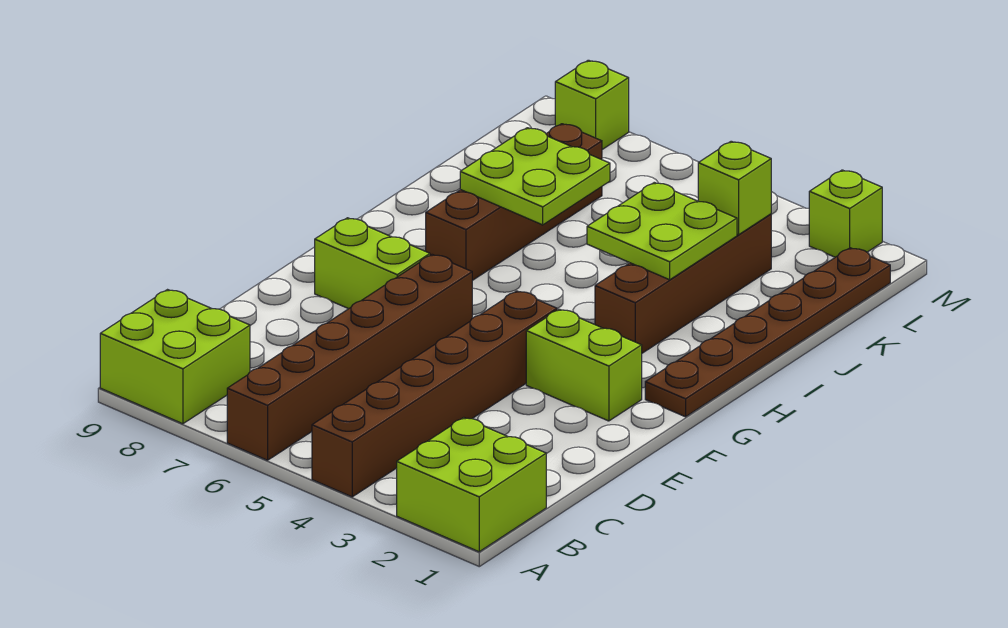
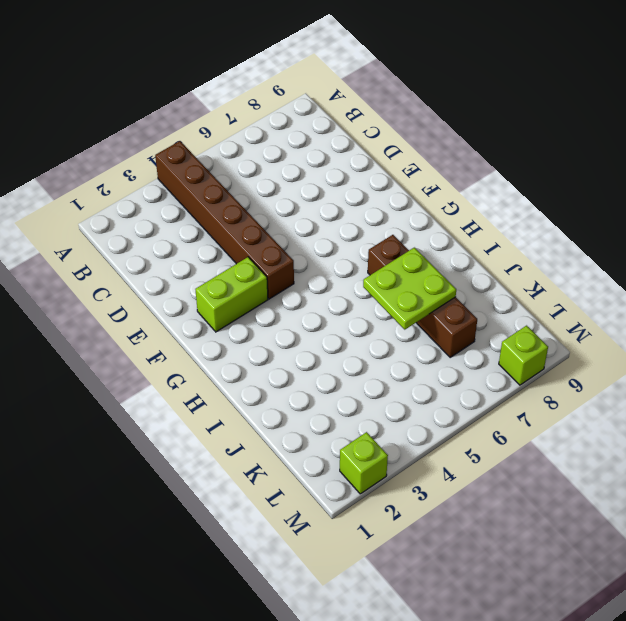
none -> lime brick A1:B2 level 1
none -> brown brick A6:F6 level 1
none -> lime brick A8:B9 level 1

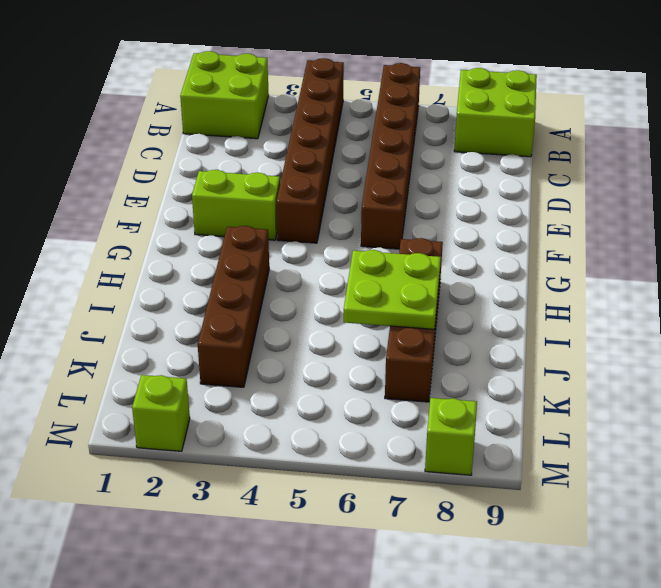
none -> lime brick F7:F8 level 1
none -> brown plate G1:L1 level 1
none -> lime plate I3:J4 level 2

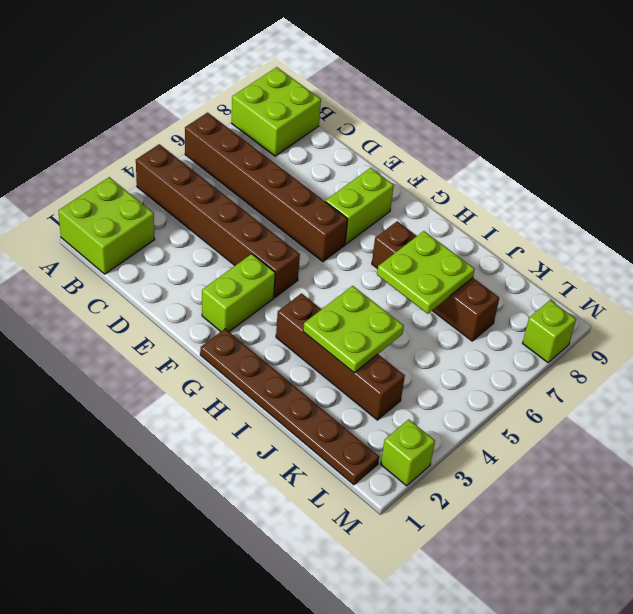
none -> lime brick K3 level 2

